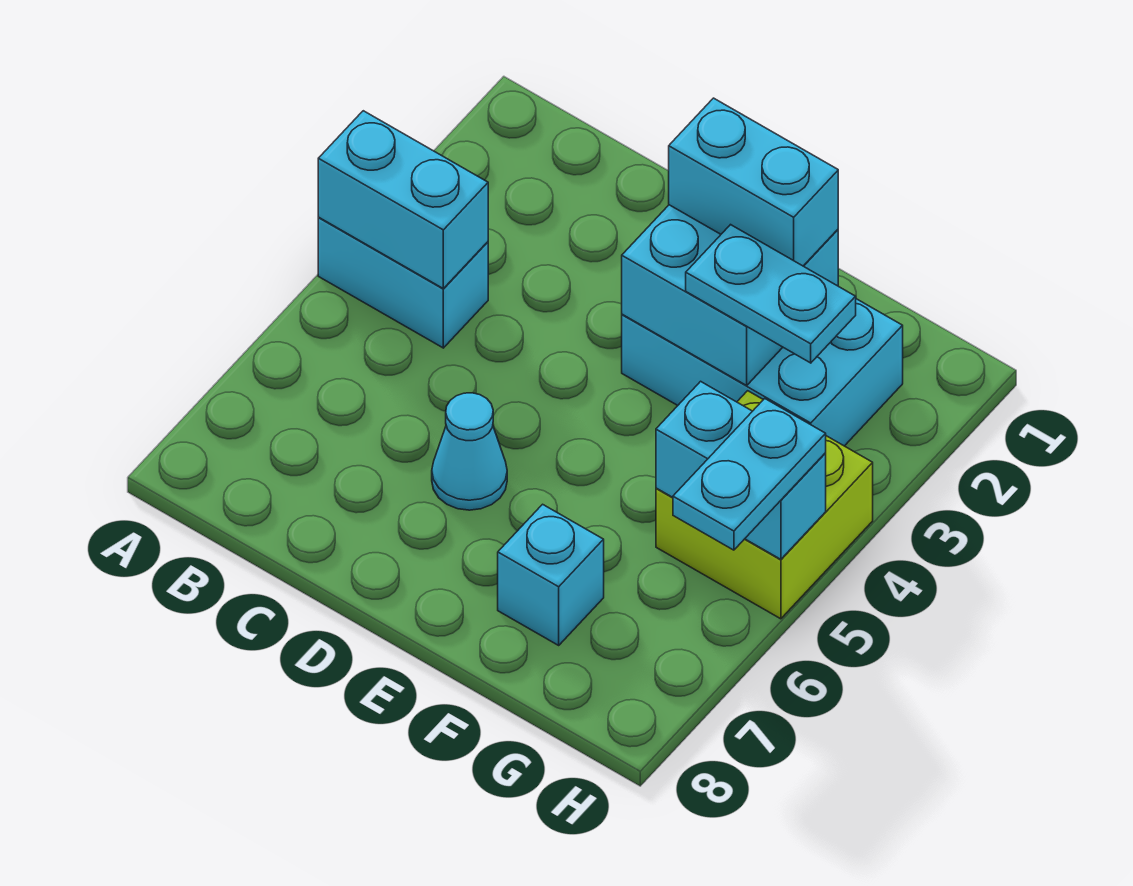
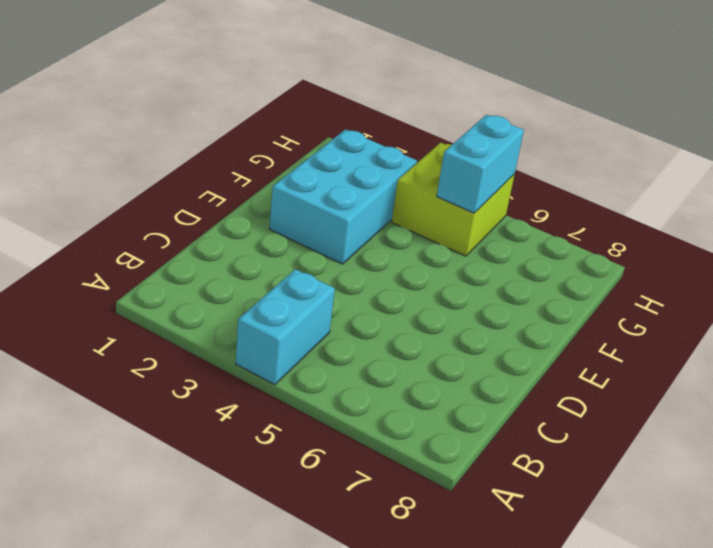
none -> cyan cone D6 level 1
none -> cyan brick F7 level 1

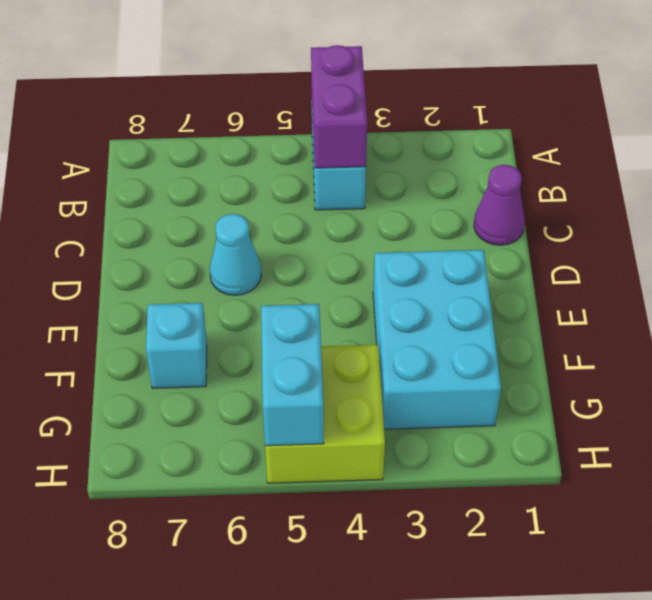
purple brick A4:B4 level 2 -> cyan brick A4:B4 level 2
purple cone C1 level 1 -> none
none -> cyan brick E2:F3 level 2
none -> cyan brick E2:F2 level 3

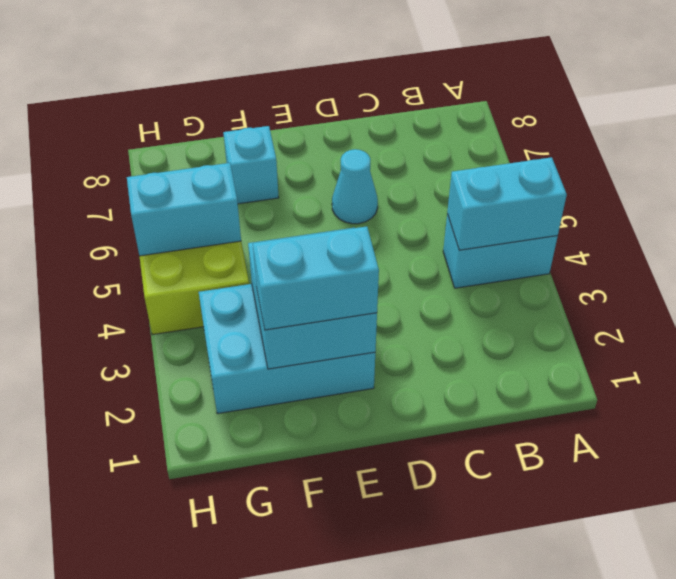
none -> cyan plate F3:G3 level 3
none -> cyan plate H5:H6 level 3

